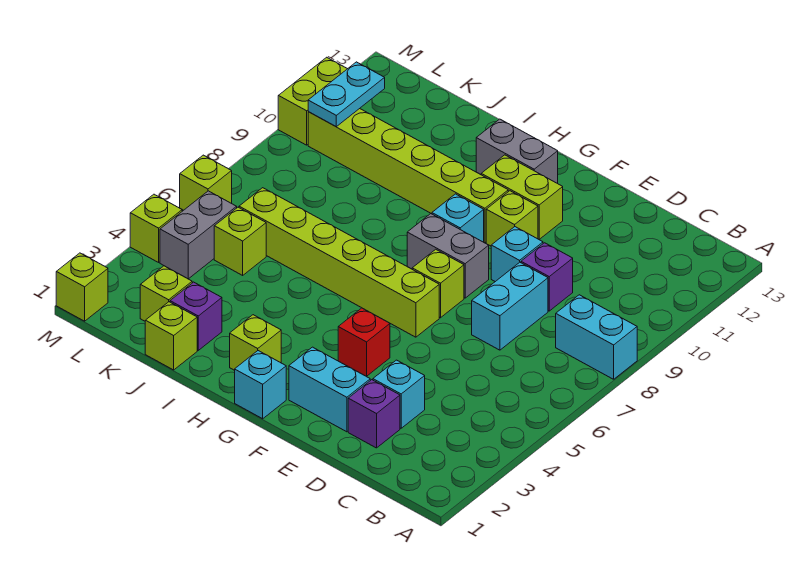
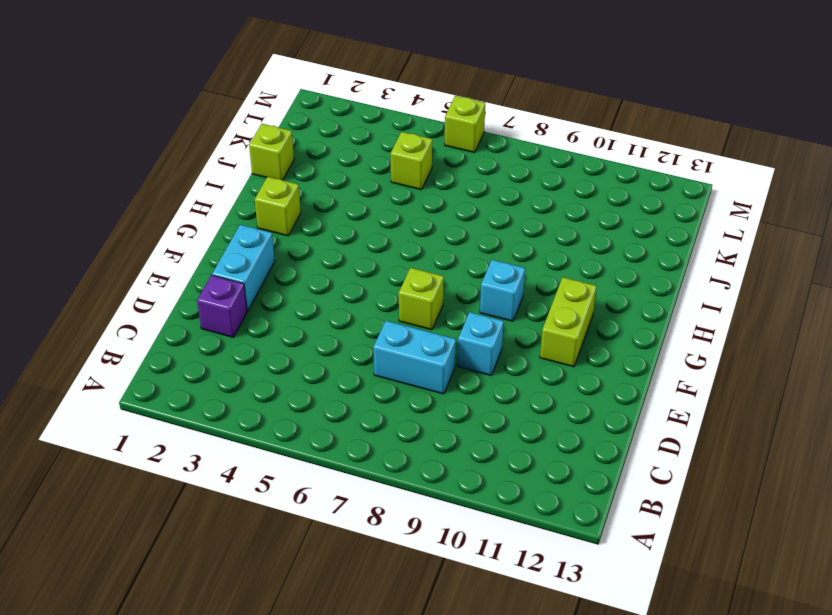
none -> cyan brick A8:B8 level 1
none -> cyan brick D3 level 1
none -> purple brick D9 level 1

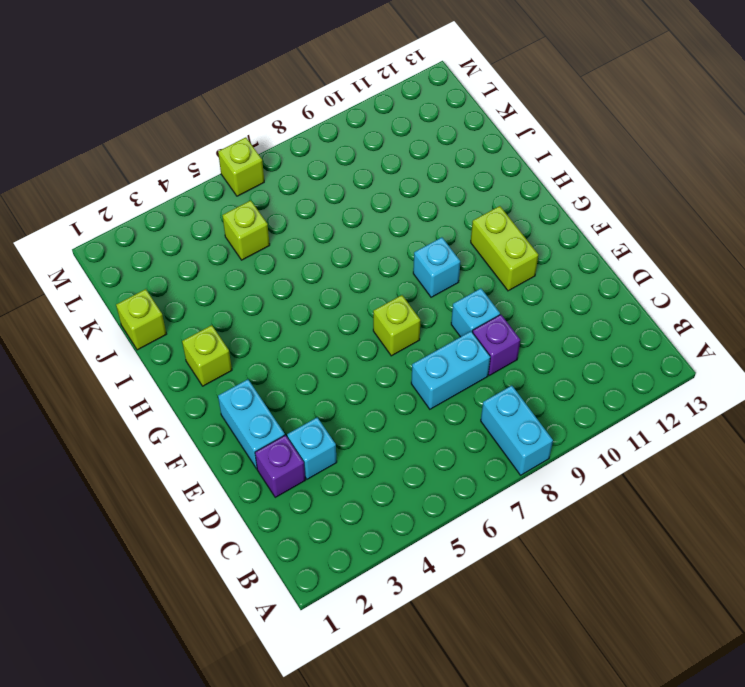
none -> red brick F4 level 1
none -> lime brick F6:K6 level 1
none -> grey brick F8:G8 level 1

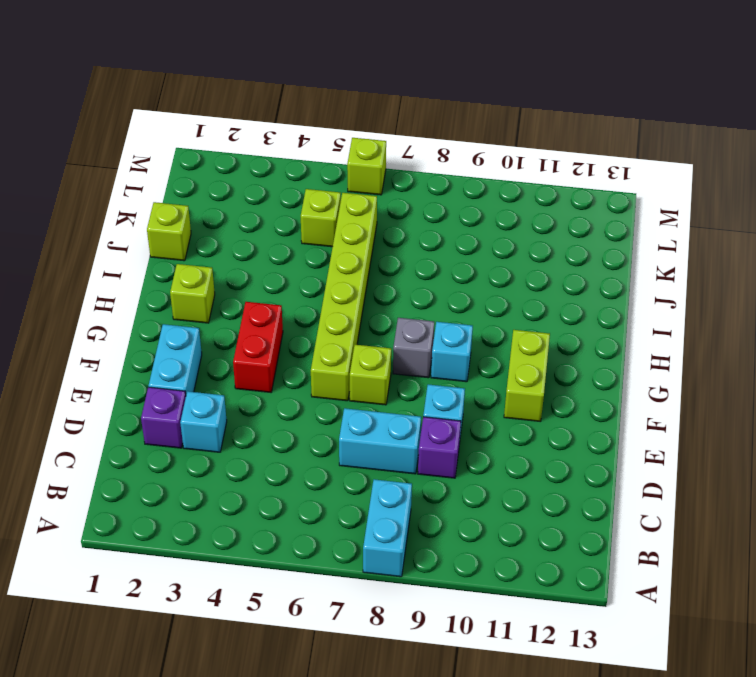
red brick F4:G4 level 1 -> red brick F4 level 1
grey brick G8 level 1 -> grey brick F8:G8 level 1
none -> lime brick F10 level 1
none -> cyan brick G1 level 1
none -> lime brick G10:L10 level 1

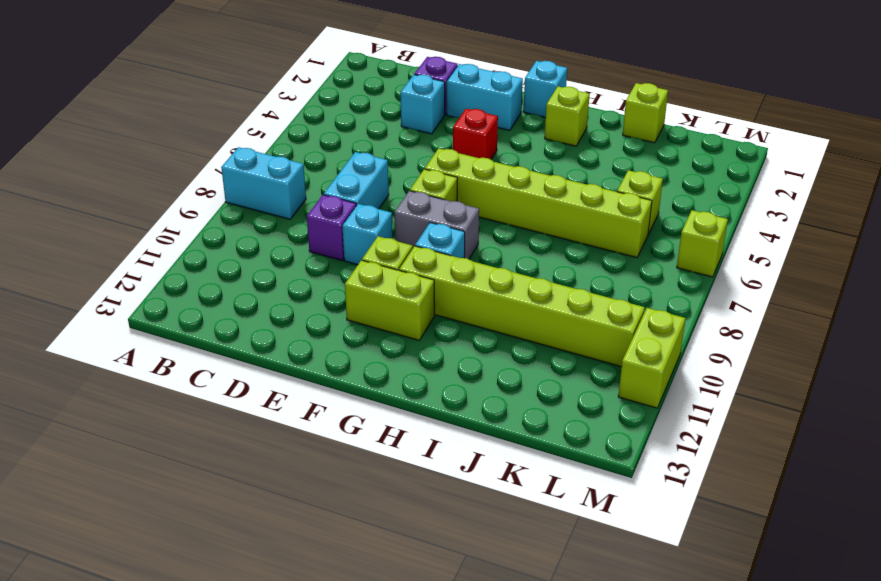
none -> grey brick G12:H12 level 1
none -> purple brick J2 level 1
none -> lime brick K2 level 1

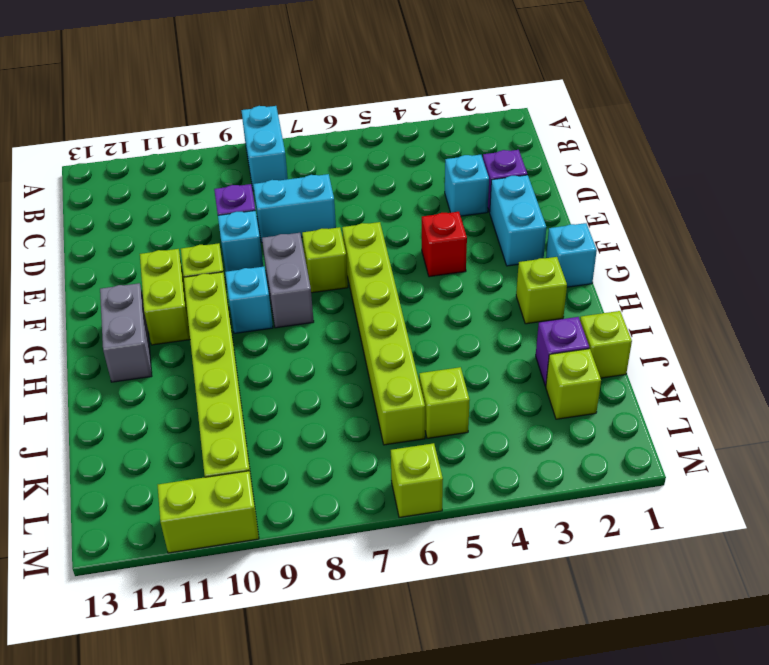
none -> grey brick L4:L5 level 1
none -> lime brick M1 level 1
none -> lime brick M4 level 1

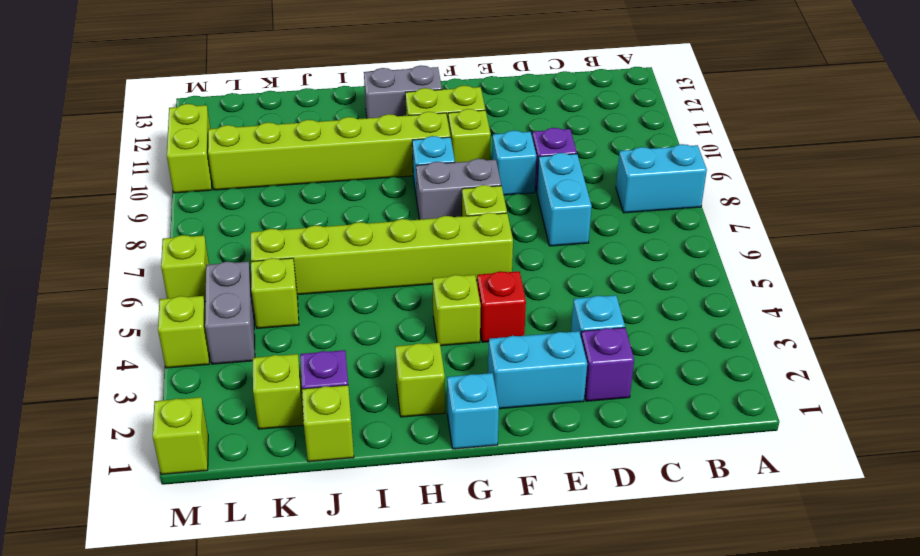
lime brick G4 level 1 -> none
none -> cyan plate L10:L11 level 2

